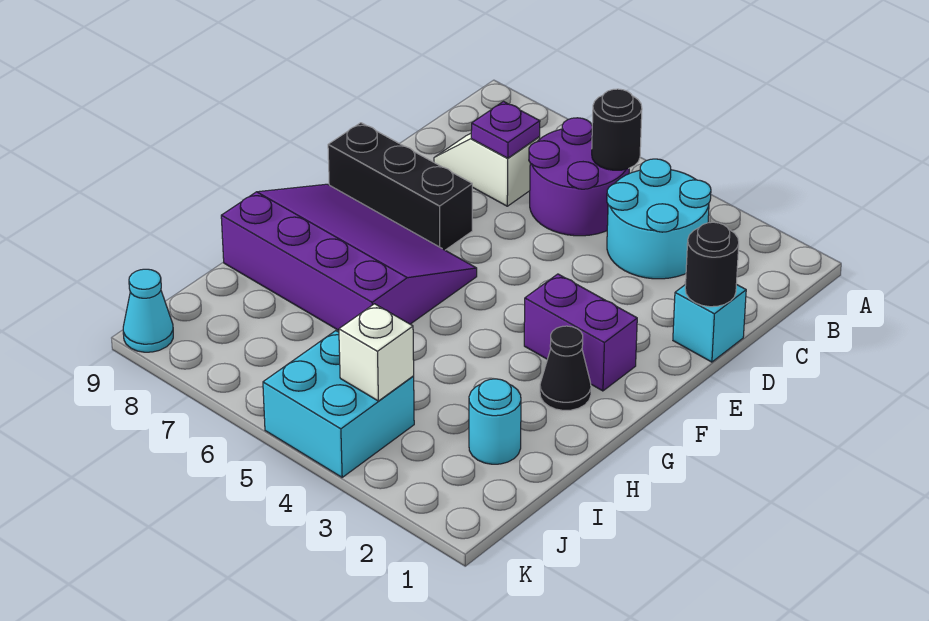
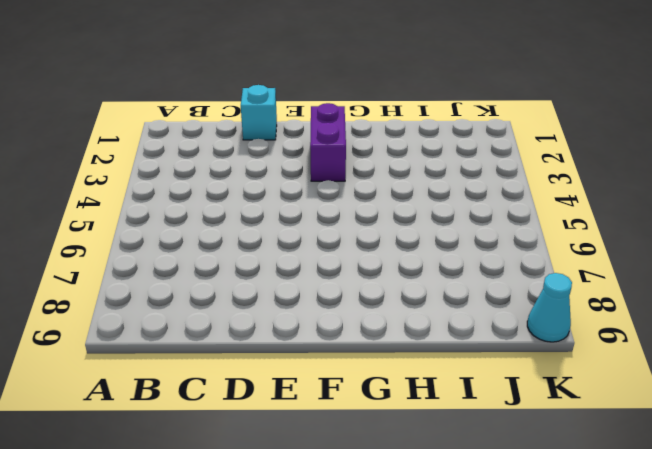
none -> cyan round brick B3:C4 level 1
none -> purple round brick B5:C6 level 1
none -> white slope C7:C8 level 1 top 7

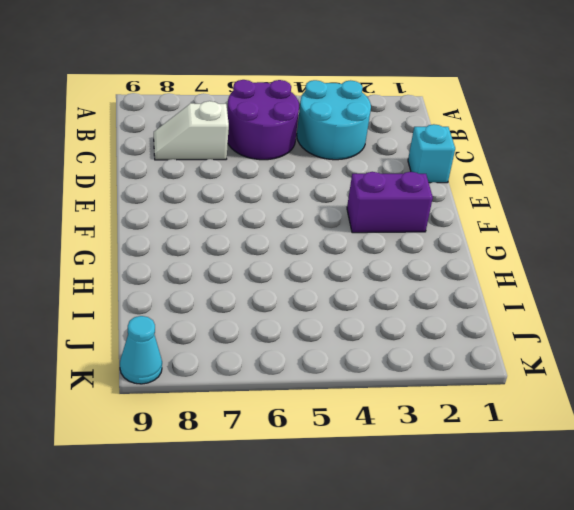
none -> black brick E7:E9 level 1
none -> purple slope F6:H9 level 1 top H
none -> black cone G2 level 1

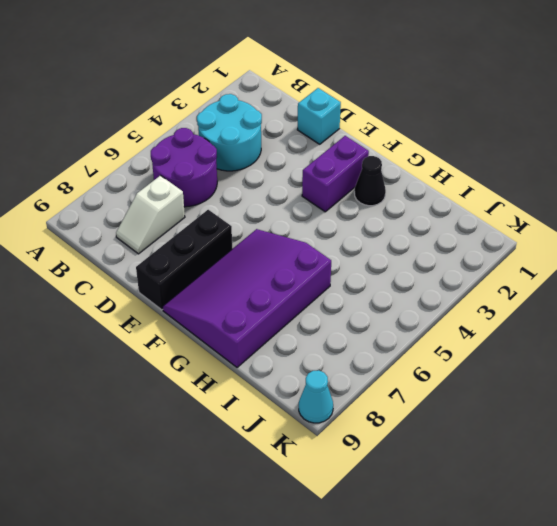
none -> cyan round brick I2 level 1
none -> cyan brick J4:K5 level 1
none -> black round brick B5 level 2

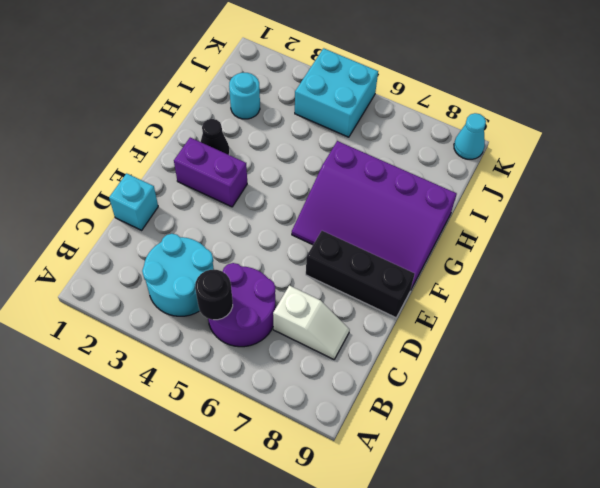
none -> purple plate C7 level 2
none -> black round brick D1 level 2
none -> white brick J4 level 2

